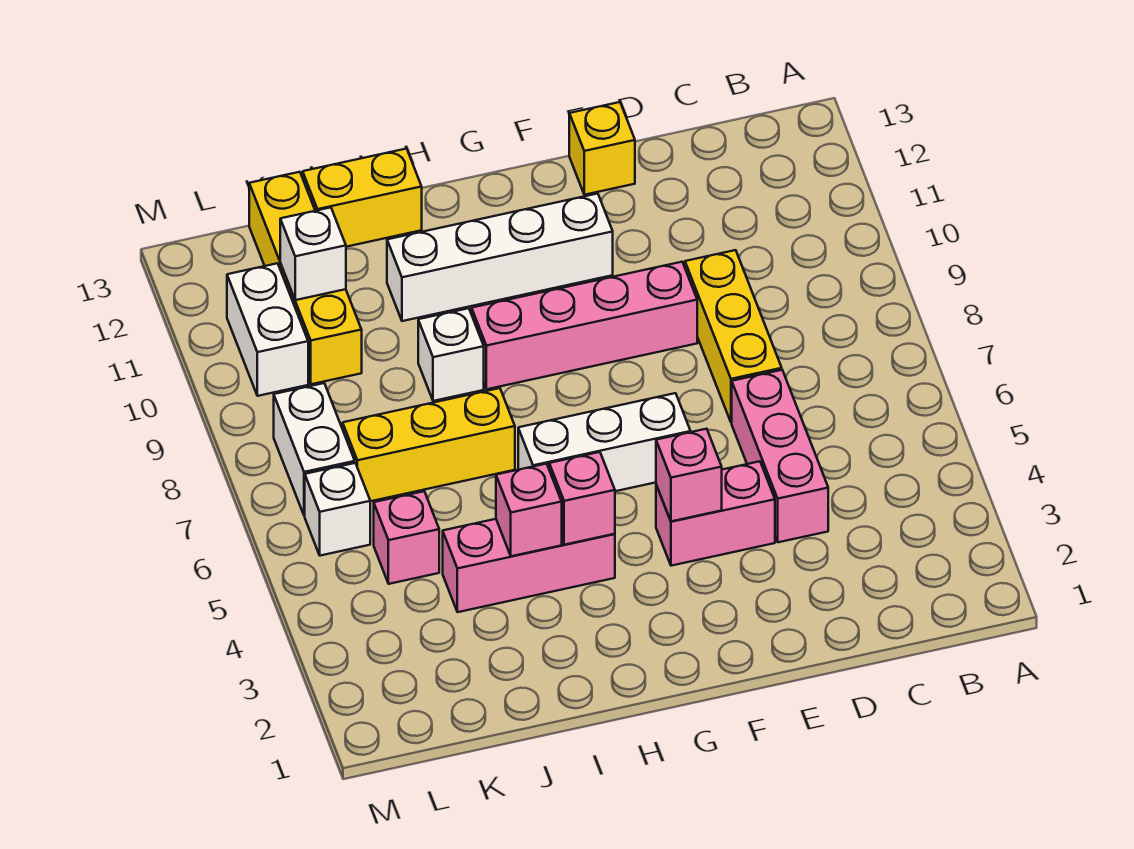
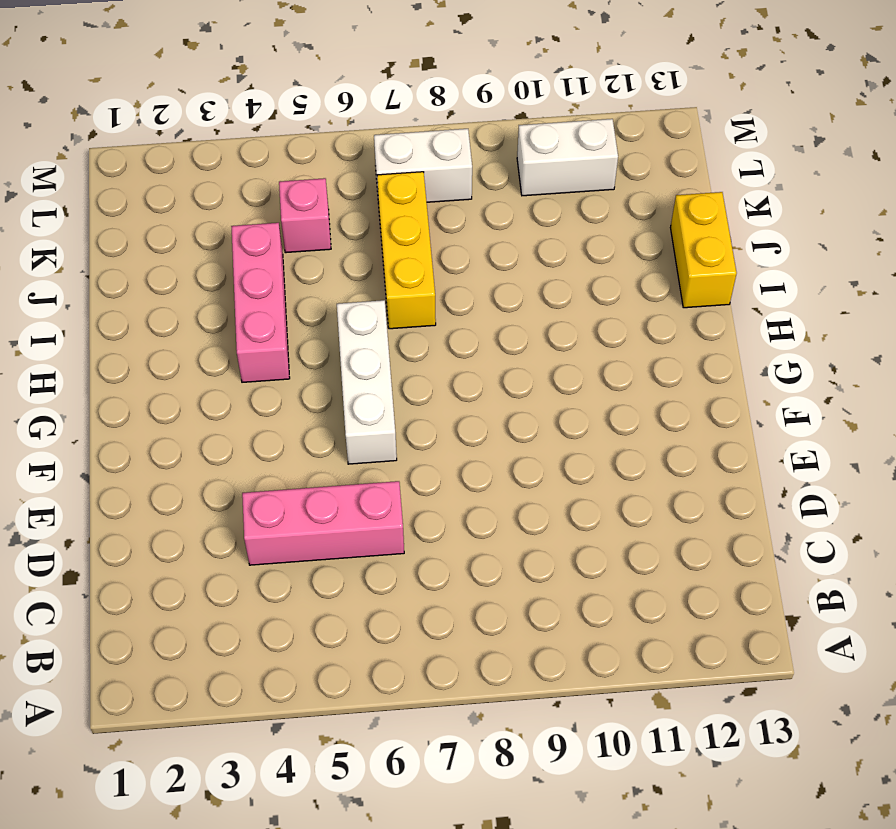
none -> yellow brick D7:D9 level 1
none -> pink brick E4:F4 level 1
none -> pink brick E9:H9 level 1

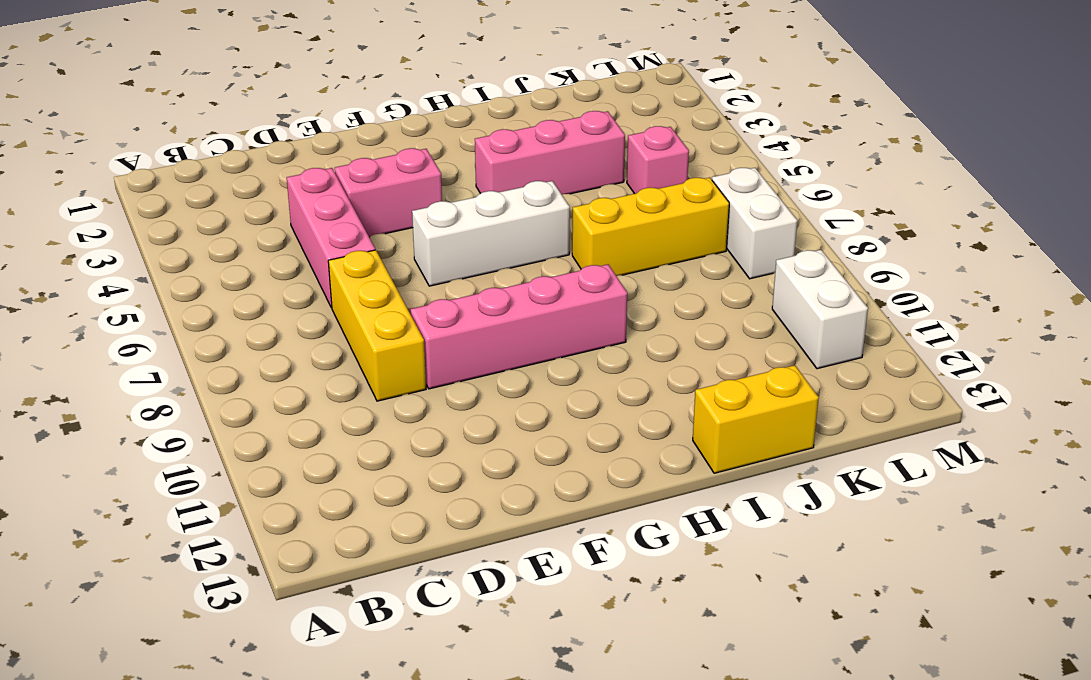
none -> yellow brick E13 level 1
none -> white brick F11:I11 level 1
none -> white brick I9 level 1

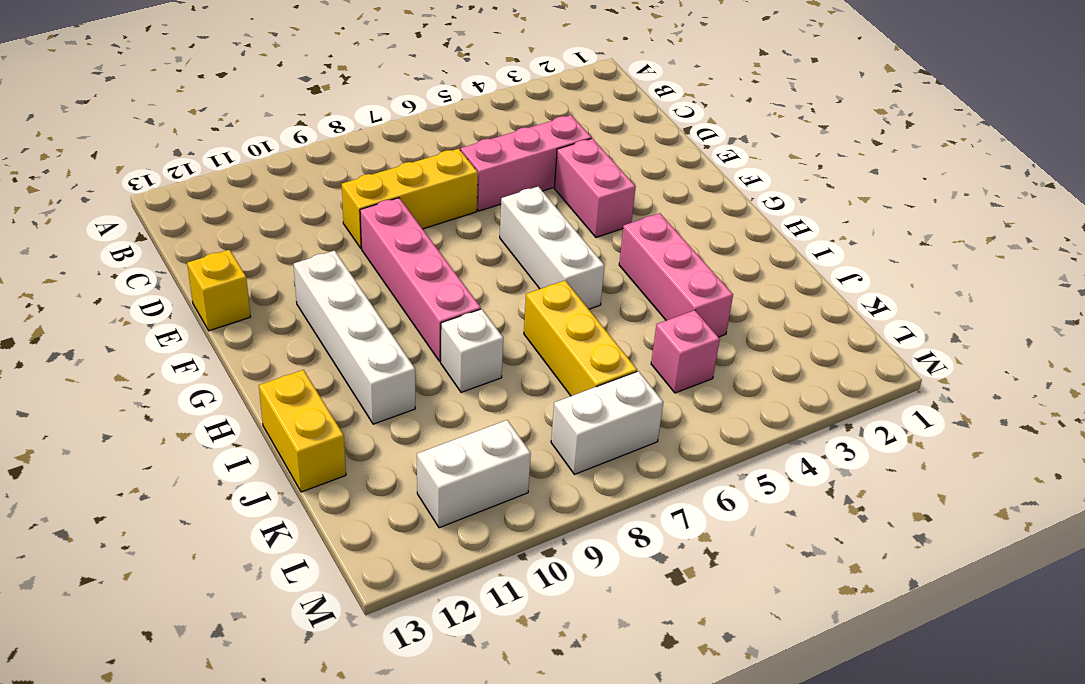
none -> yellow brick K10:K13 level 1
none -> white brick L6 level 1
none -> pink brick F4 level 2

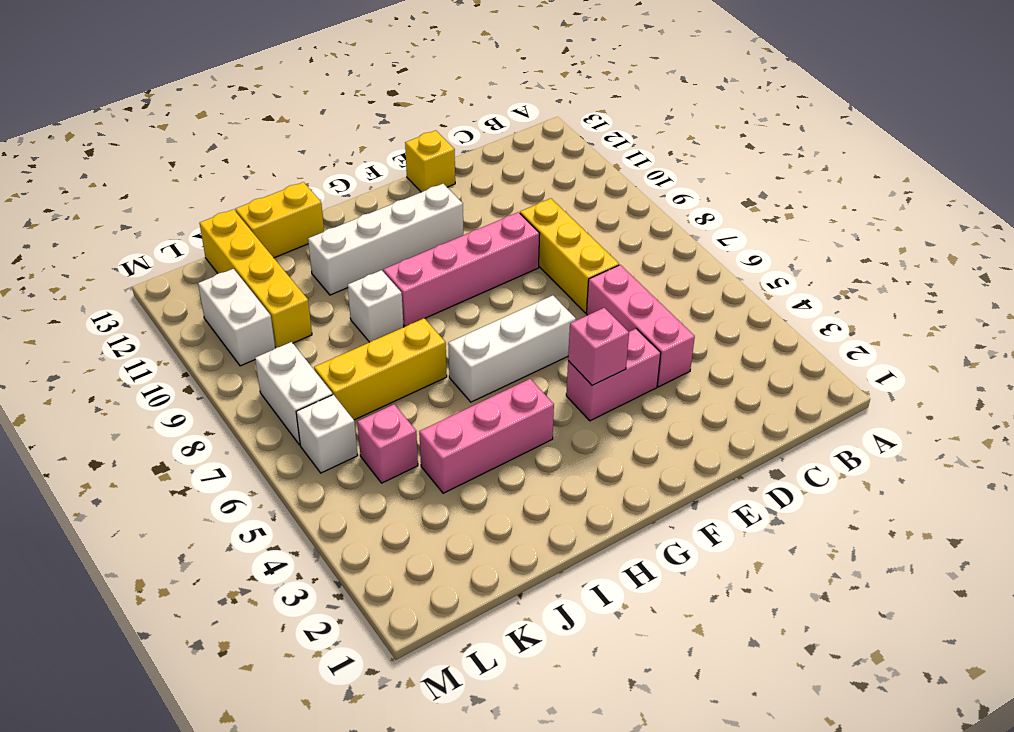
none -> pink brick H4 level 2
none -> pink brick I4 level 2
none -> white brick K11 level 2

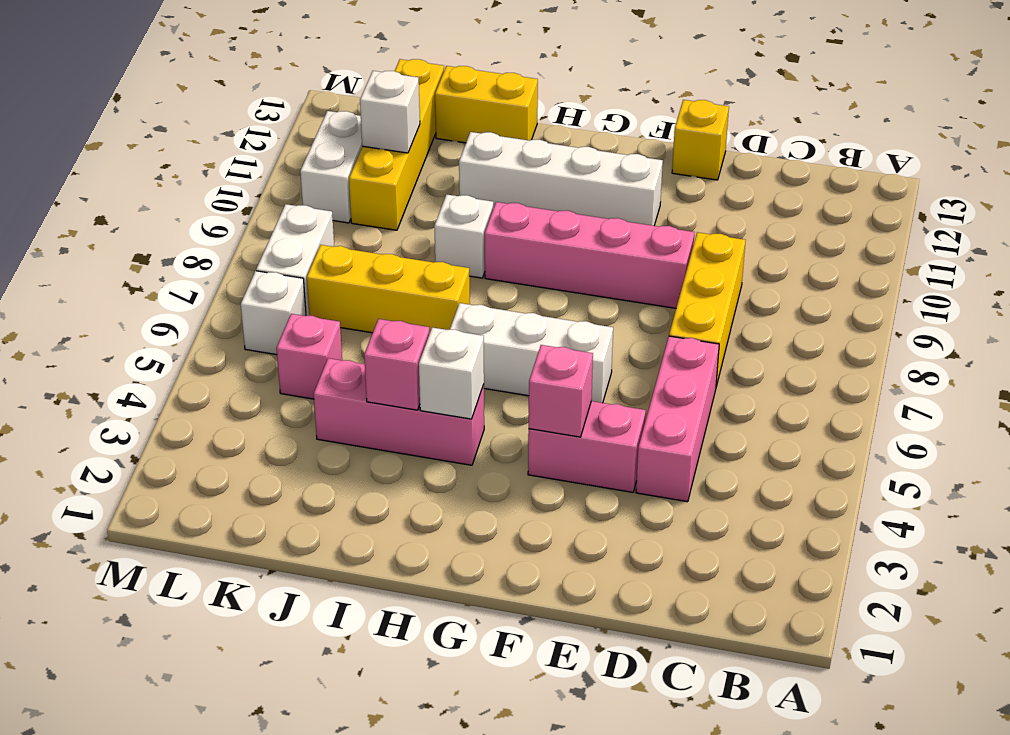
white brick H4 level 2 -> pink brick H4 level 2

